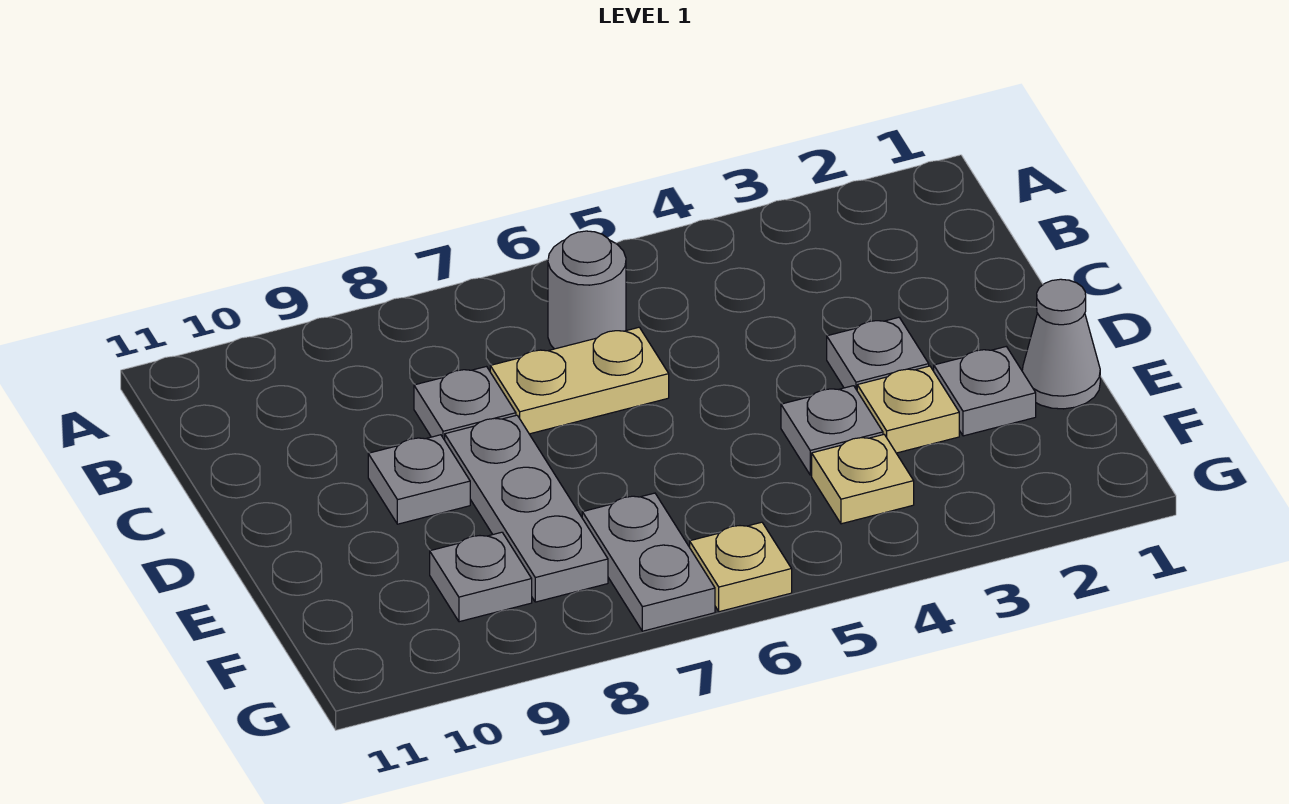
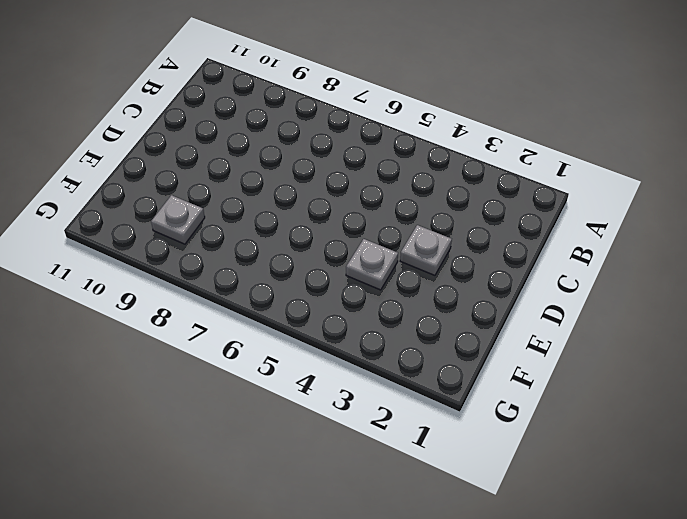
none -> grey round brick B6 level 1
none -> tan plate C6:C7 level 1
none -> grey plate C8 level 1

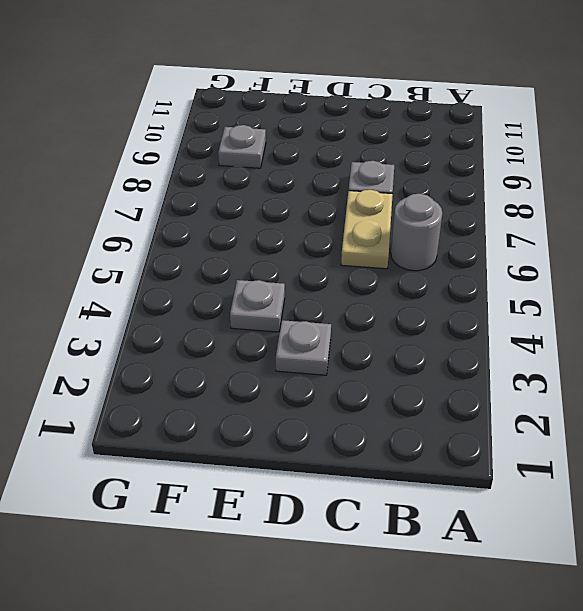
none -> grey plate D8:F8 level 1
none -> grey plate D9 level 1
none -> grey cone E1 level 1

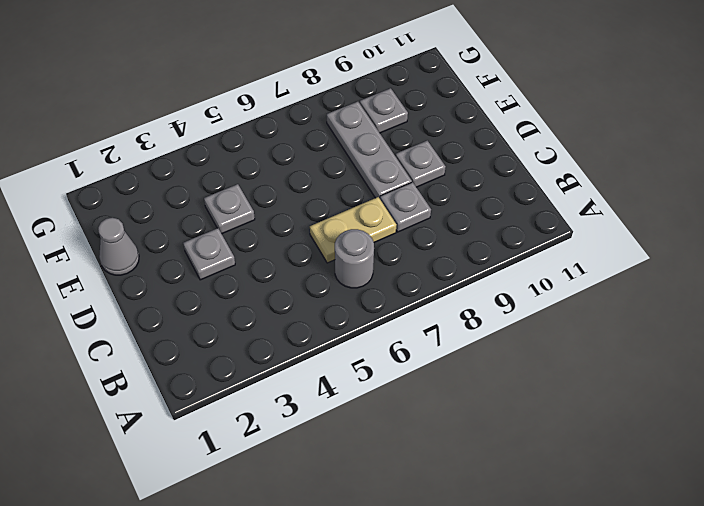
none -> grey plate E2 level 1
none -> tan plate E3 level 1
none -> tan plate F4 level 1

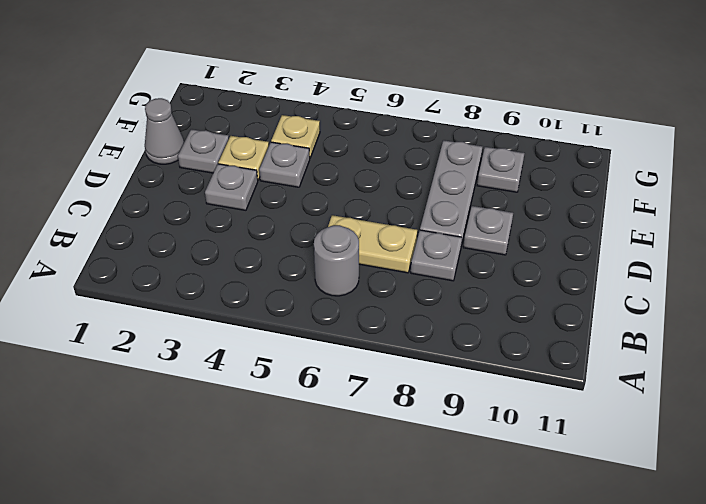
none -> grey plate F7:G7 level 1
none -> tan plate G6 level 1

